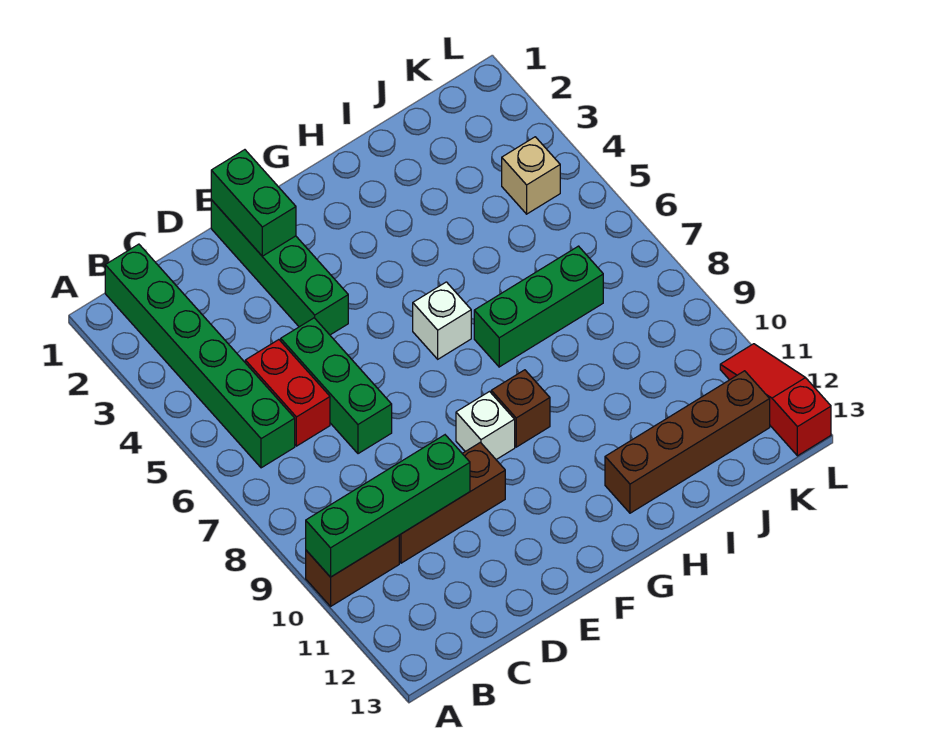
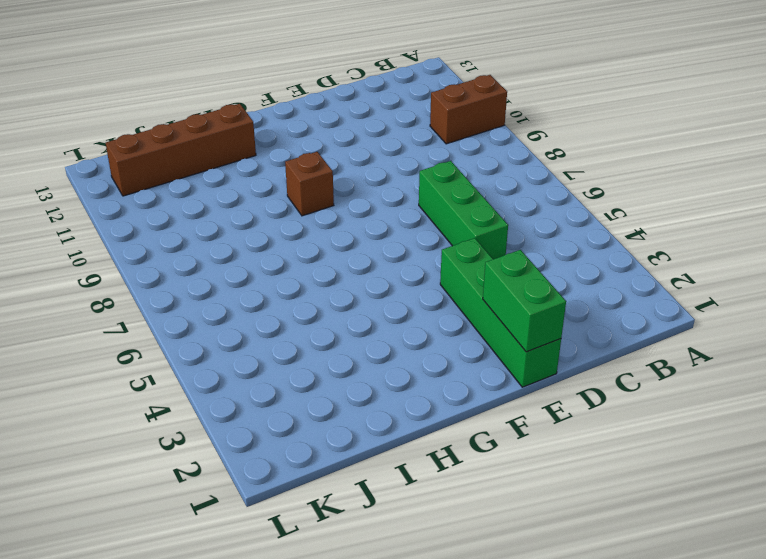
none -> green brick B1:B6 level 1
none -> red brick C5:C6 level 1
none -> brown brick C10:E10 level 1

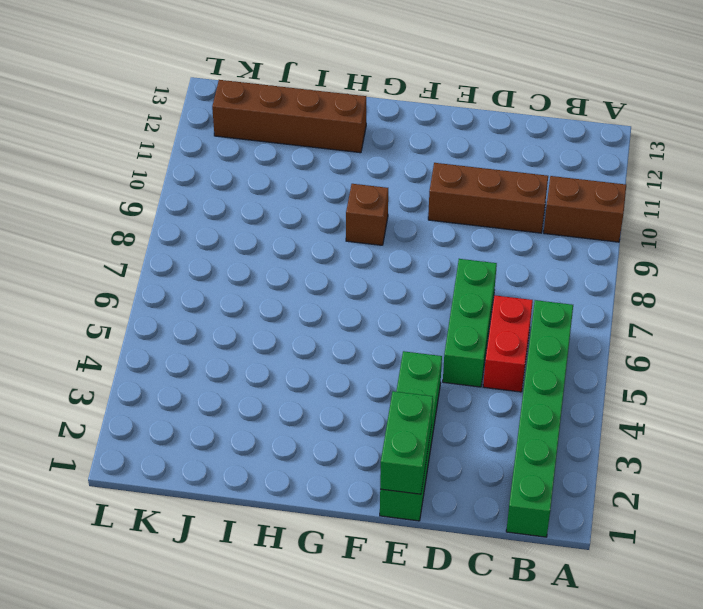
none -> white brick F9 level 1
none -> white brick G6 level 1
none -> green brick H7:J7 level 1

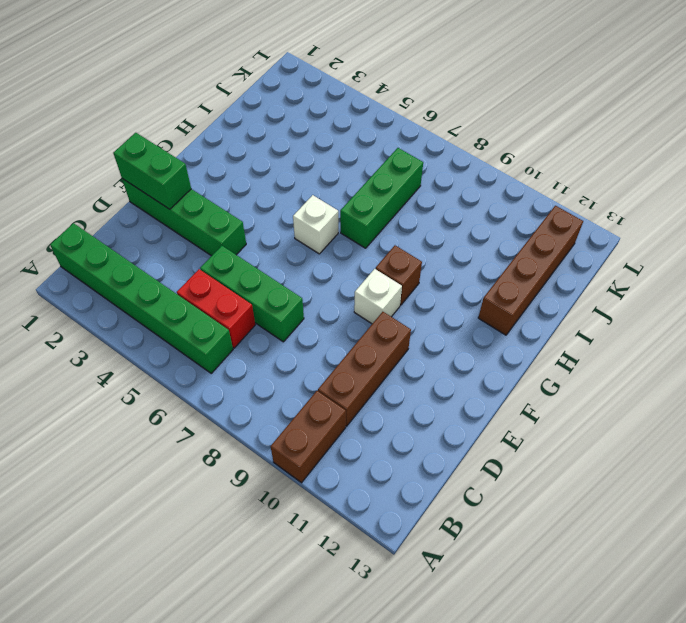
none -> tan brick K4 level 1
none -> red slope L11:L13 level 1 top 13
none -> green brick A10:D10 level 2

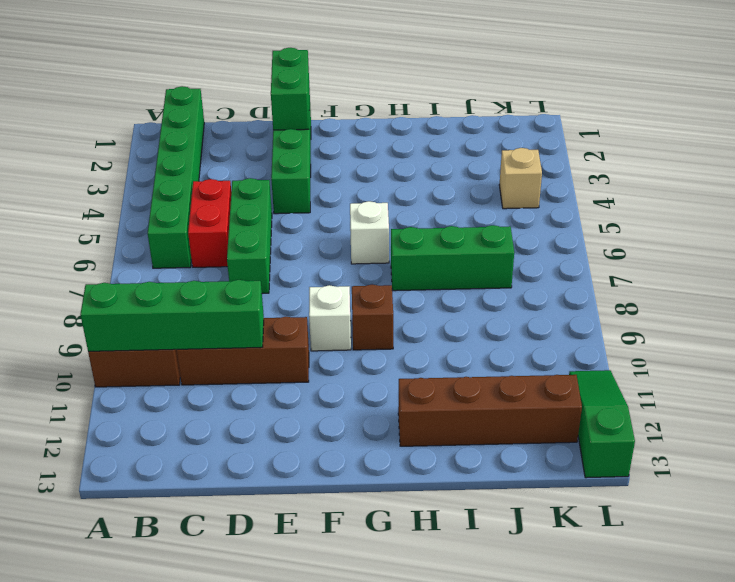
green slope L11:L13 level 1 top 13 -> red slope L11:L13 level 1 top 13

